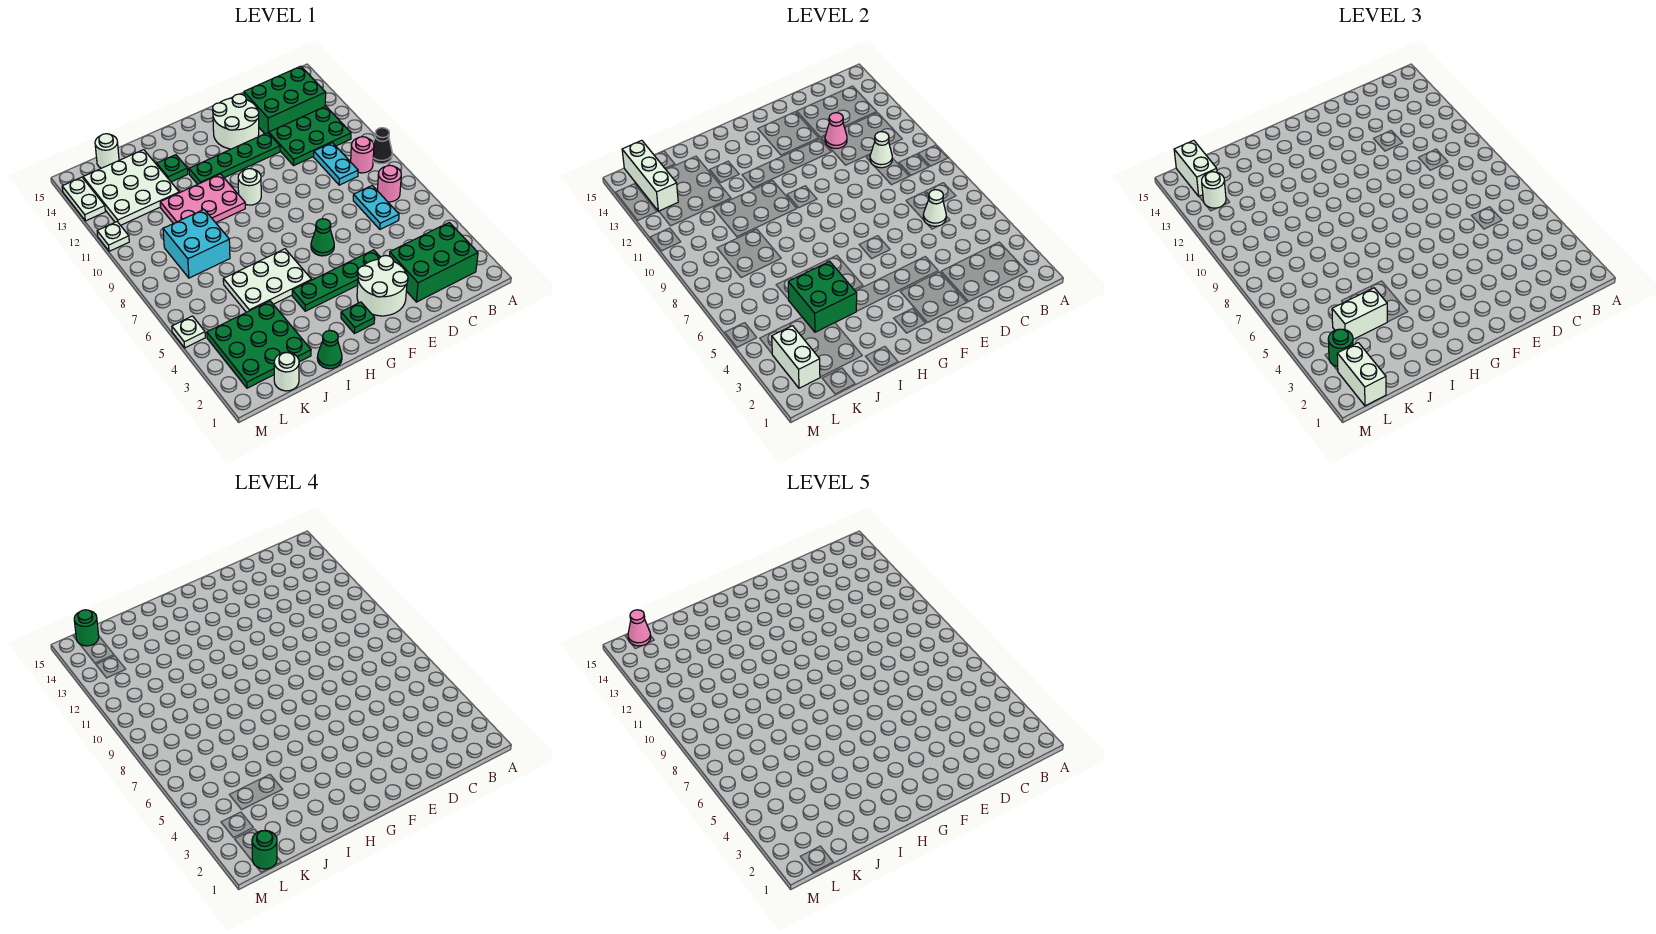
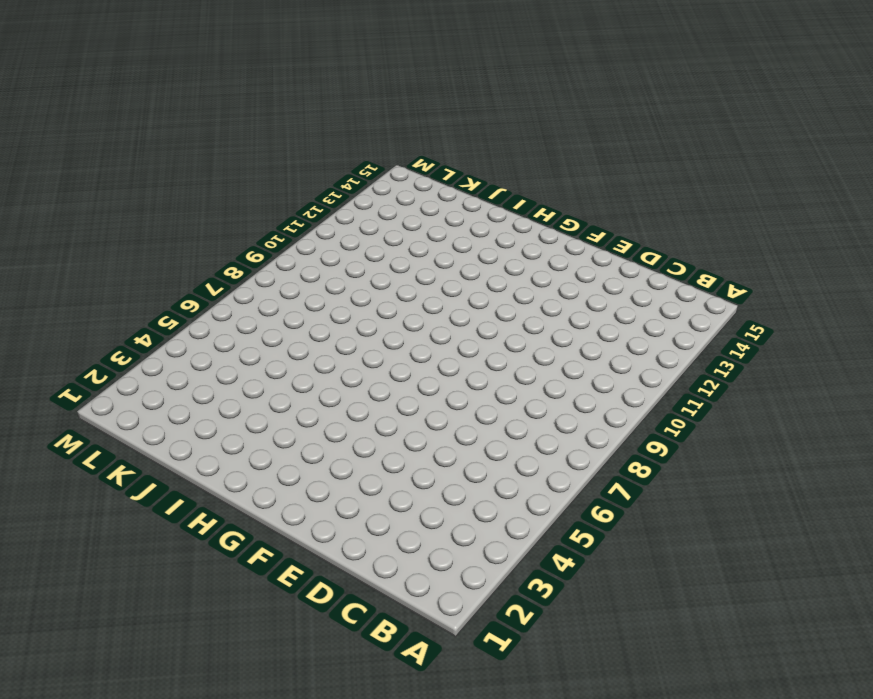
none -> black cone A9 level 1
none -> green brick B2:D3 level 1
none -> pink round brick B7 level 1
none -> pink round brick B9 level 1

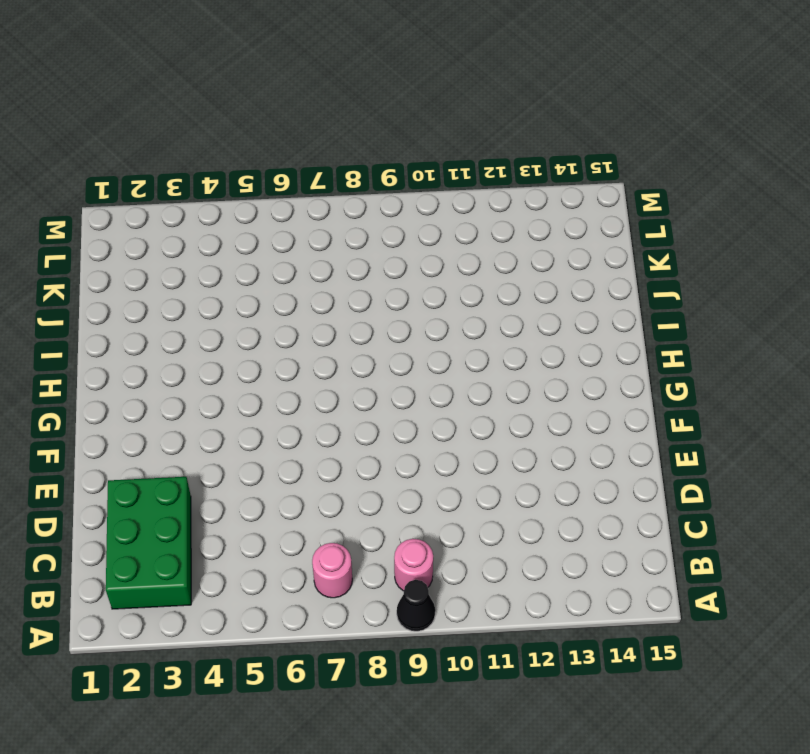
none -> green plate B11:D12 level 1
none -> green brick B13:D14 level 1
none -> cyan plate C6:C7 level 1
none -> cyan plate C9:C10 level 1

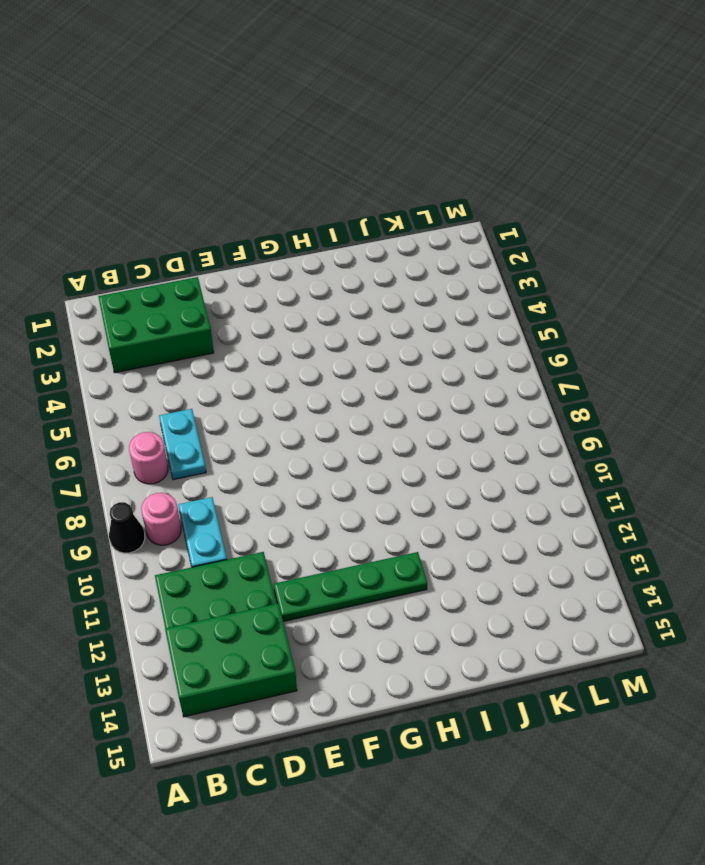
none -> white round brick E2:F3 level 1
none -> green plate E4:H4 level 1
none -> white round brick E13:F14 level 1
none -> green cone F6 level 1

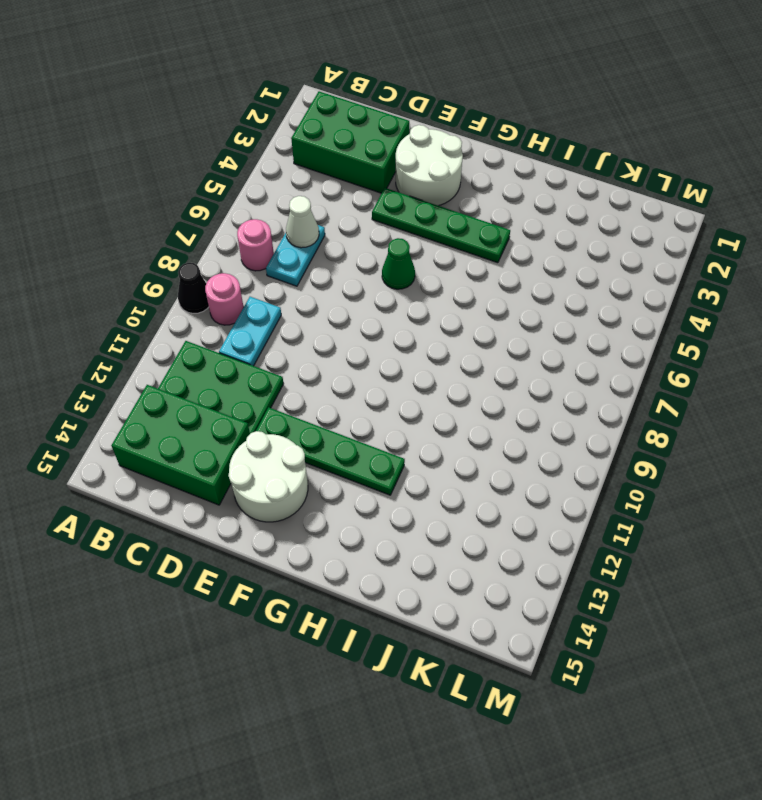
none -> green plate G2 level 1
none -> white round brick G10 level 1
none -> white plate H5:J6 level 1
none -> pink plate H10:J11 level 1

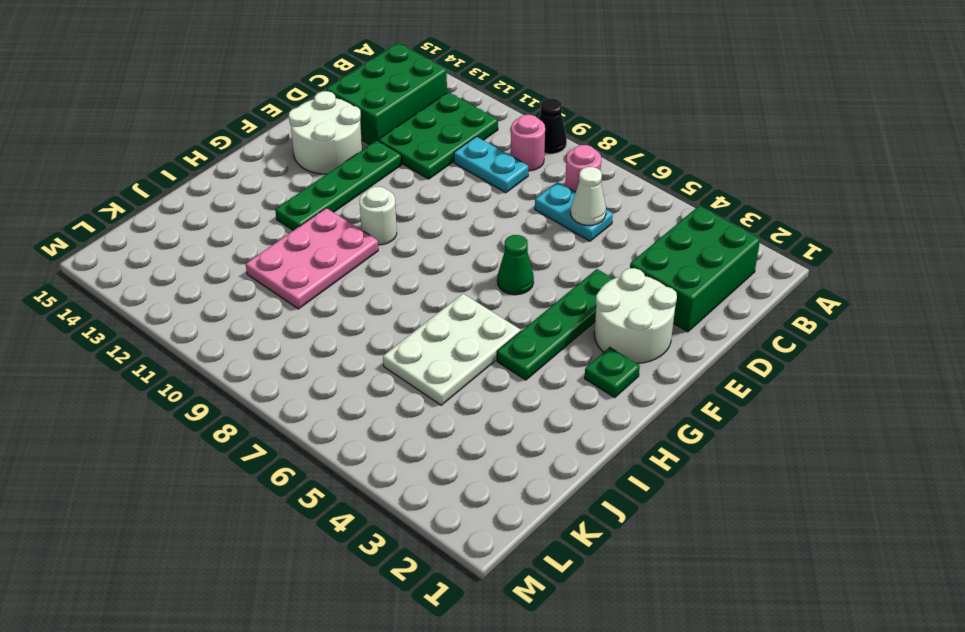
none -> green cone I1 level 1
none -> green plate I13 level 1
none -> green plate J2:L4 level 1
none -> cyan brick J8:K9 level 1

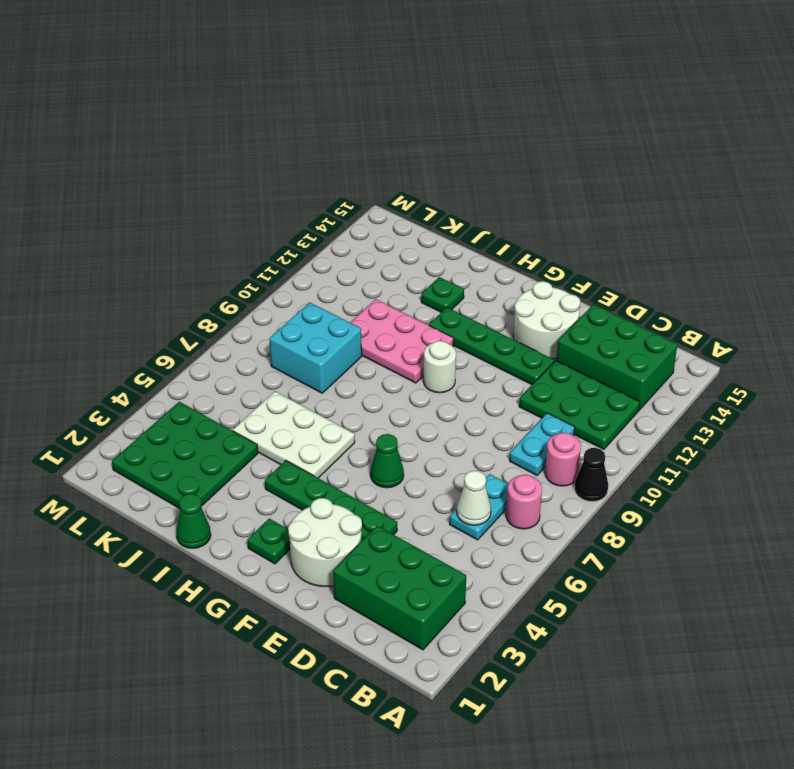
none -> white plate J12:L14 level 1
none -> white round brick K1 level 1
none -> white round brick K15 level 1
none -> white plate M5 level 1

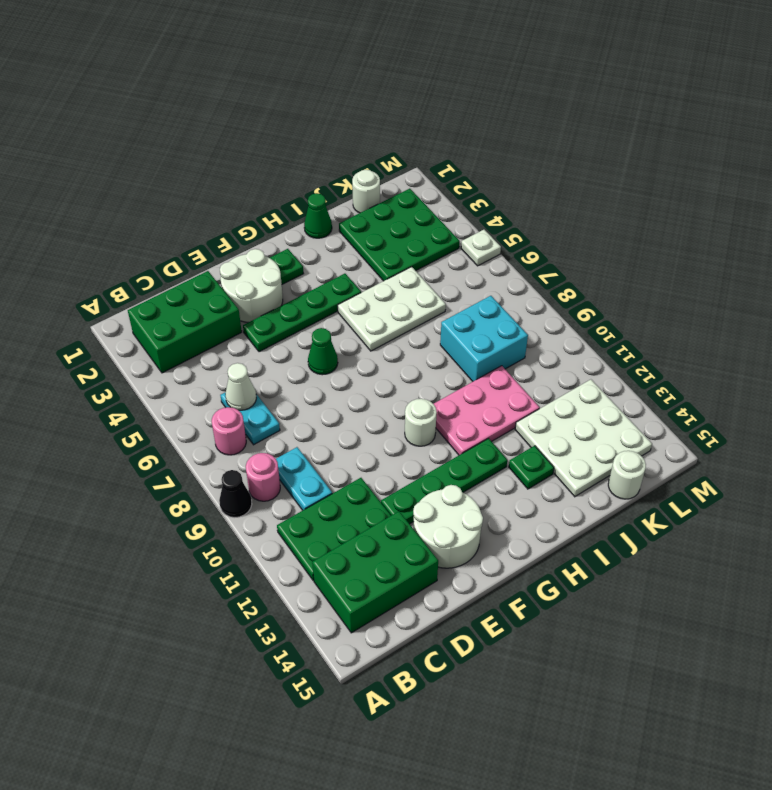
none -> white plate M11 level 1
none -> white plate M13:M14 level 1
none -> white cone C10 level 2
none -> pink cone D12 level 2

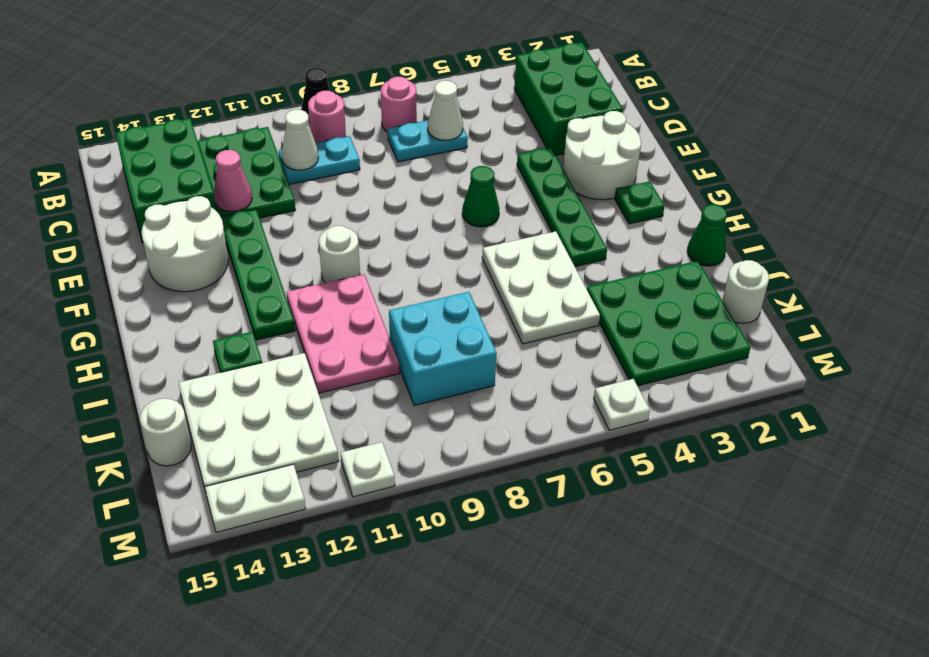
none -> green brick I4:J5 level 2
none -> white brick L2:L3 level 2
none -> white brick L13:L15 level 2
none -> white brick J4:K4 level 3

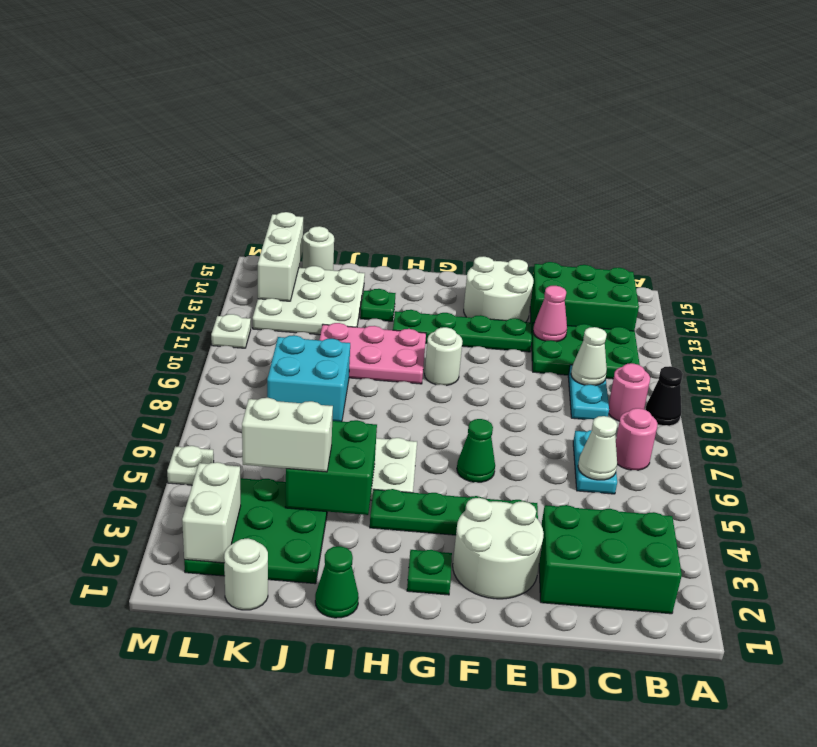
none -> white plate M13:M14 level 1
none -> white brick L1:L2 level 3
none -> green round brick L3 level 3
none -> white round brick L13 level 3

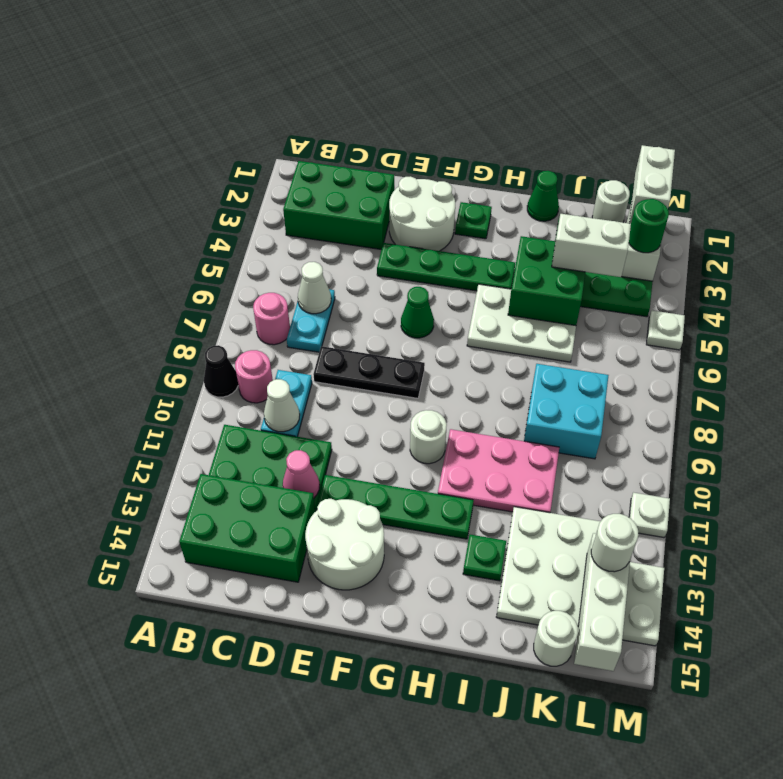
black plate D8:F8 level 1 -> none
none -> white brick L14:L15 level 3
none -> green round brick L1 level 4
none -> green round brick L15 level 4
none -> pink cone L15 level 5

